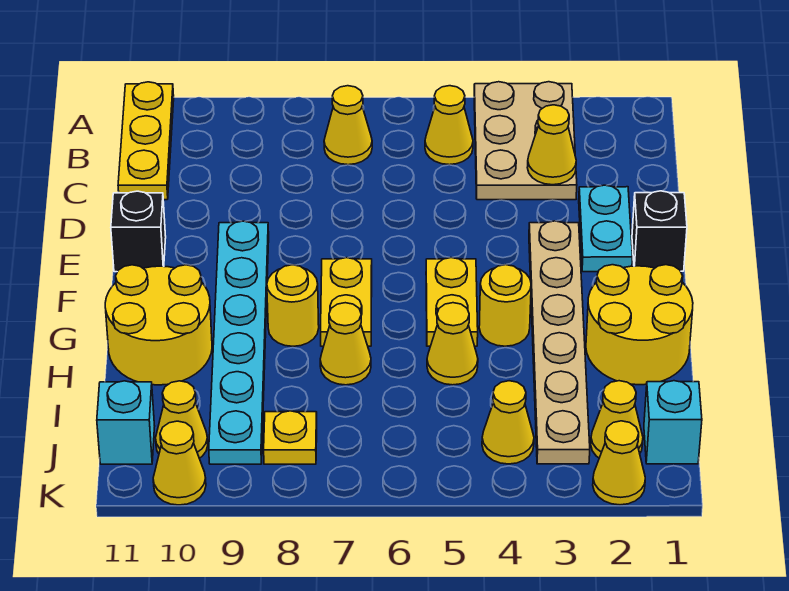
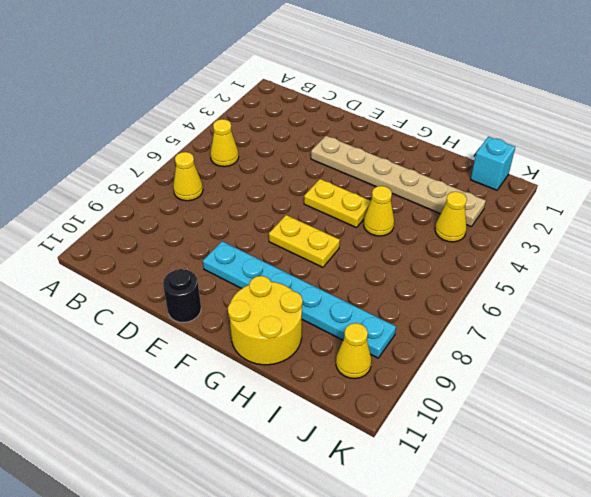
black round brick E11 level 1 -> black brick E11 level 1
none -> tan plate A3:C4 level 1
none -> yellow plate A11:C11 level 1
none -> cyan plate D2:E2 level 1

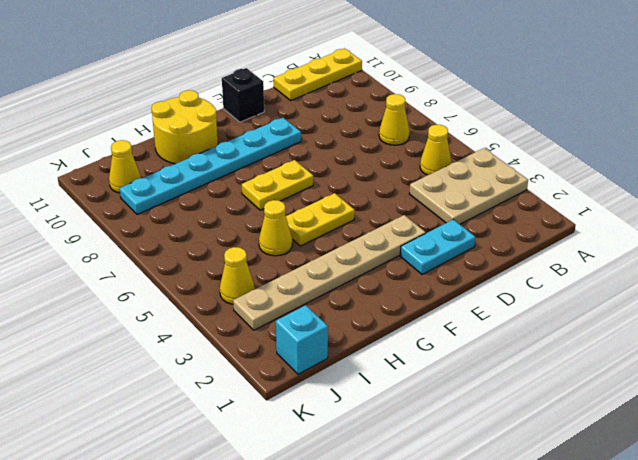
none -> black brick E1 level 1
none -> yellow round brick G1:H2 level 1
none -> yellow round brick G4 level 1

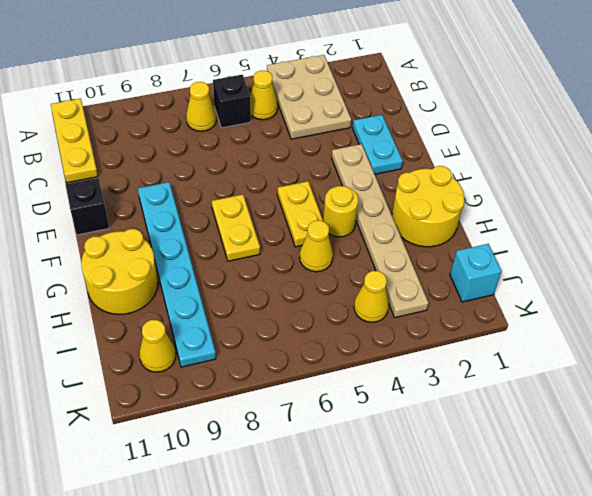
black brick B6 level 1 -> black brick E1 level 1
none -> yellow round brick G8 level 1
none -> yellow cone H7 level 1
none -> yellow cone J2 level 1

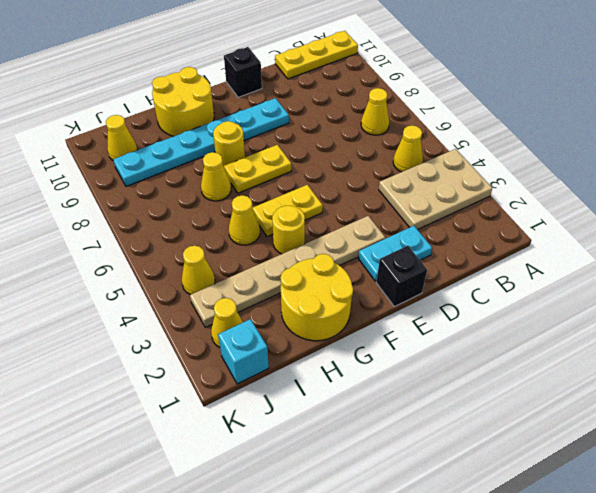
none -> yellow plate J8 level 1
none -> cyan brick J11 level 1
none -> yellow cone K2 level 1

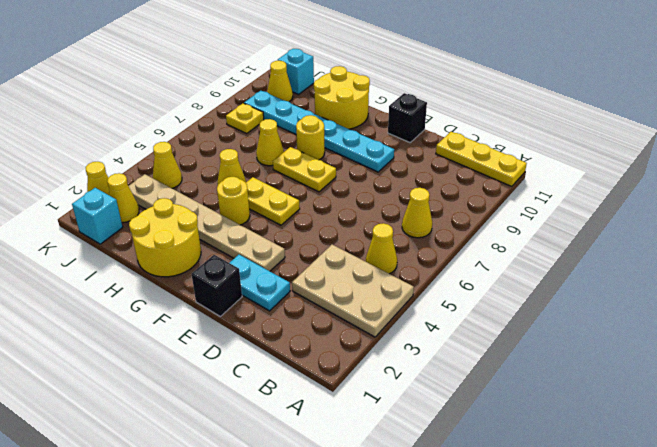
none -> yellow cone K10 level 1
none -> yellow cone C3 level 2

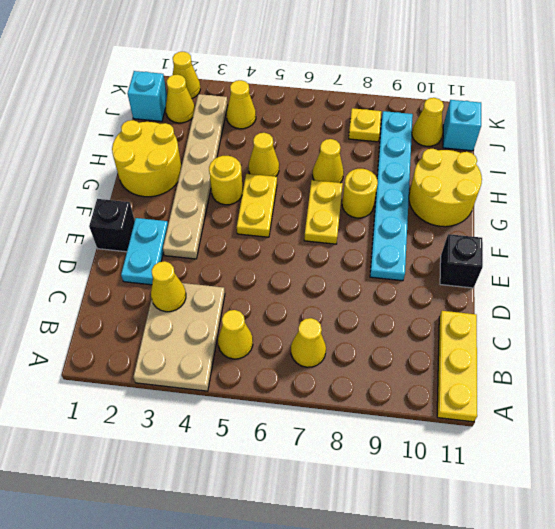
none -> yellow cone K10 level 1

